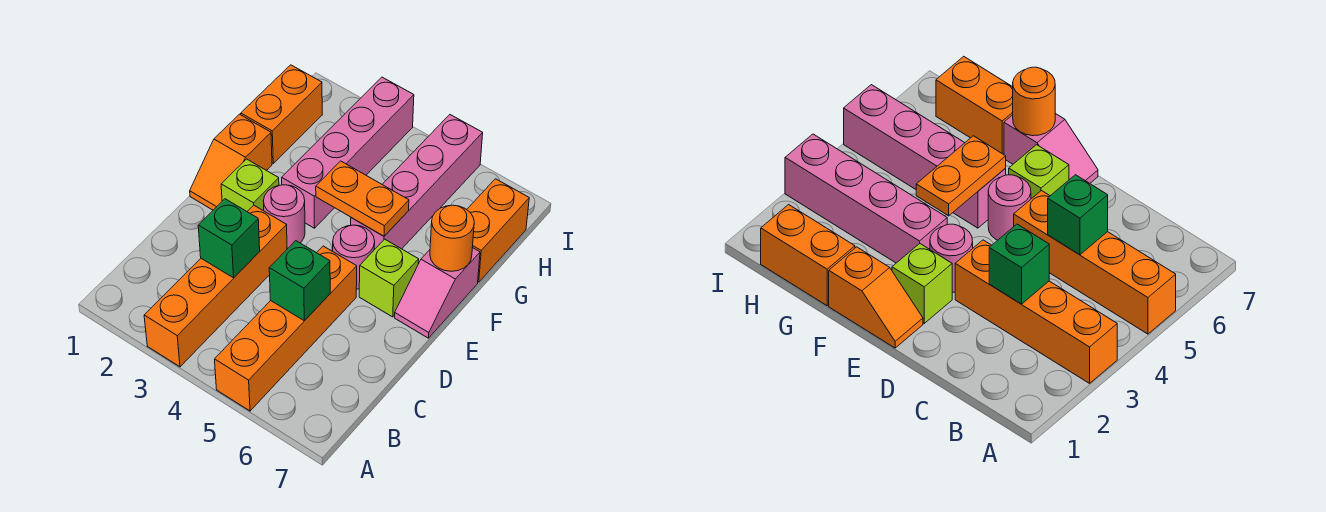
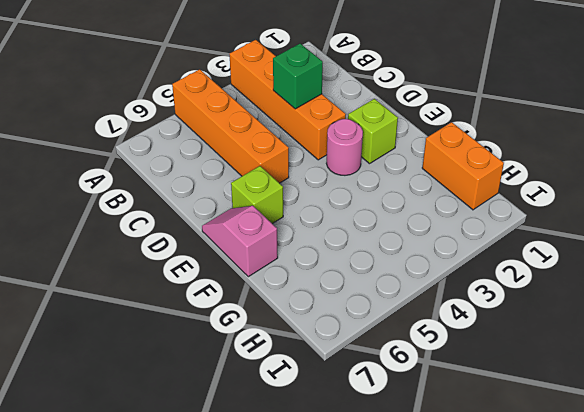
none -> orange slope E1:F1 level 1 top F
none -> pink round brick E5 level 1
none -> pink brick F3:I3 level 1

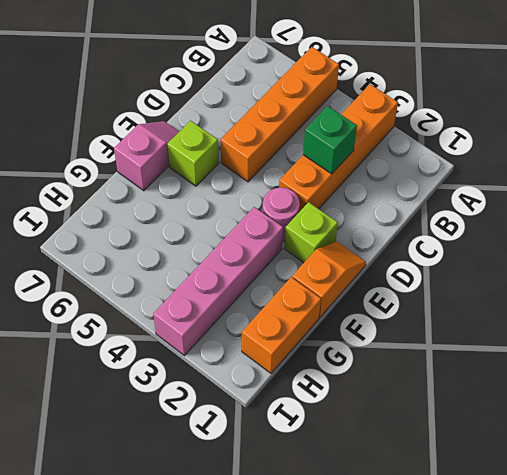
none -> pink round brick E5 level 1
none -> pink brick F5:I5 level 1
none -> orange brick G7:H7 level 1

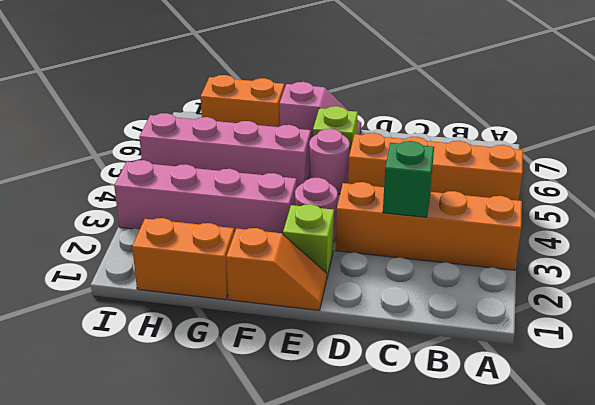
none -> green brick C5 level 2
none -> orange plate F4:F5 level 2
none -> orange round brick F7 level 2

